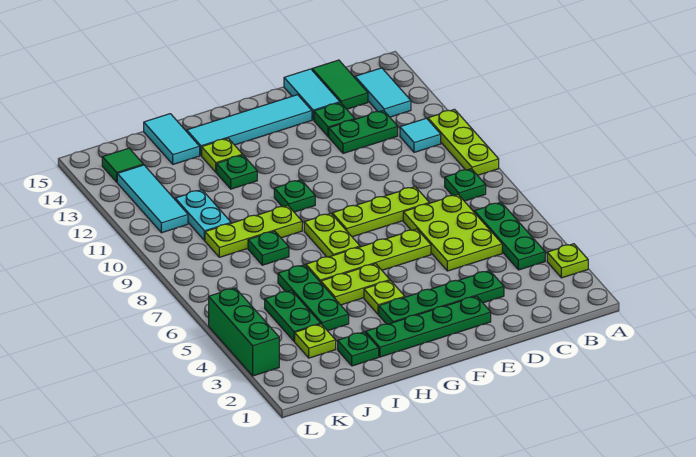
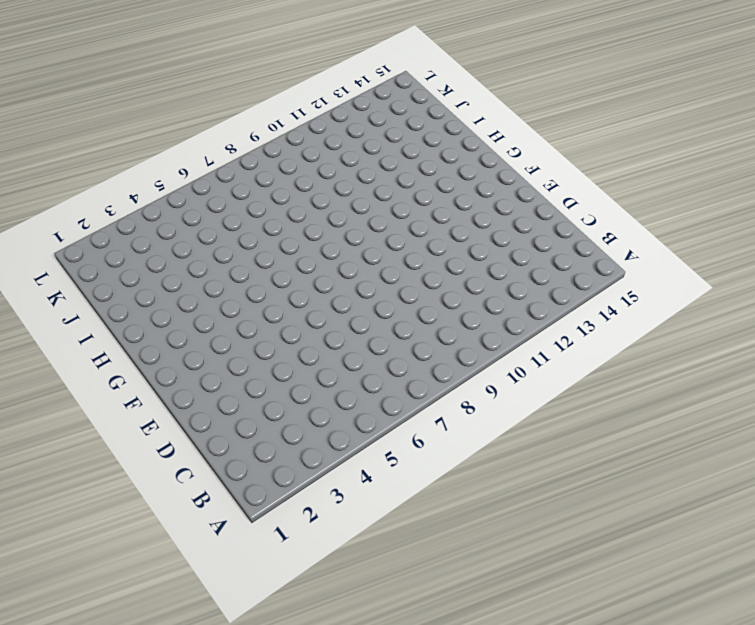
none -> lime plate A3 level 1
none -> lime plate A9:A11 level 1
none -> green plate B4:B6 level 1
none -> green plate B8 level 1

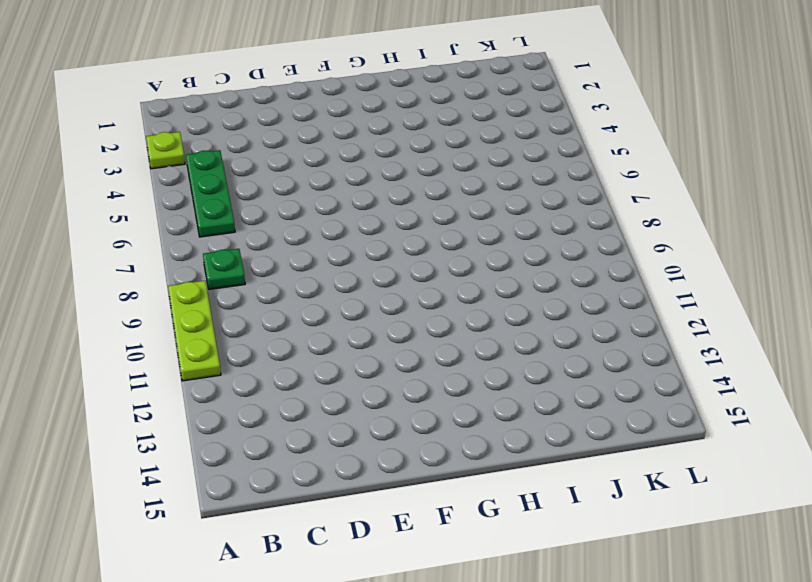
none -> cyan tile B11 level 1
none -> cyan tile B13:B14 level 1
none -> lime plate C5:D7 level 1
none -> green plate C12:D12 level 1

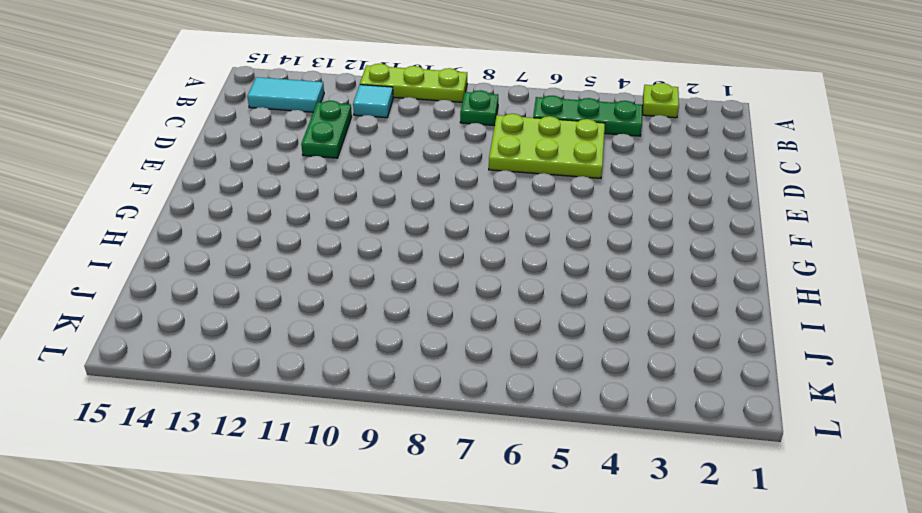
none -> green tile C14:C15 level 1
none -> green plate D3:G3 level 1
none -> lime plate D8:F8 level 1
none -> green plate D13 level 1

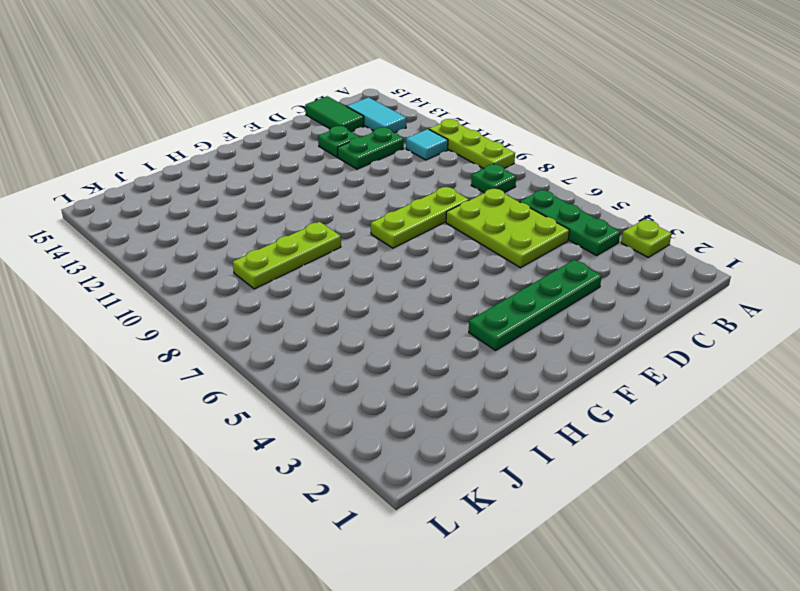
none -> cyan tile D14:D15 level 1
none -> green plate E2:H2 level 1
none -> lime plate E6:H6 level 1
none -> cyan tile E14:H14 level 1

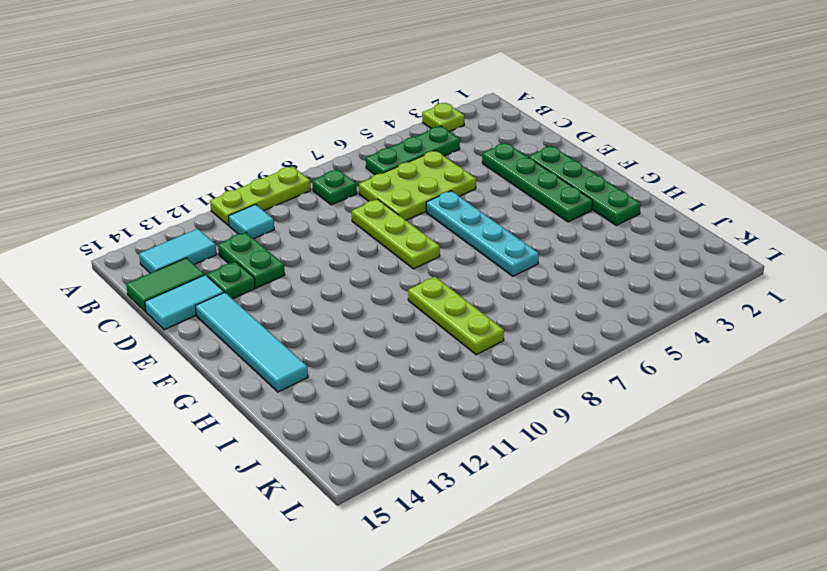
cyan plate E6:H6 level 1 -> lime plate E6:H6 level 1
none -> lime plate G4 level 1
none -> lime plate G5:H5 level 1
none -> lime plate G7:G8 level 1
none -> green plate G10 level 1

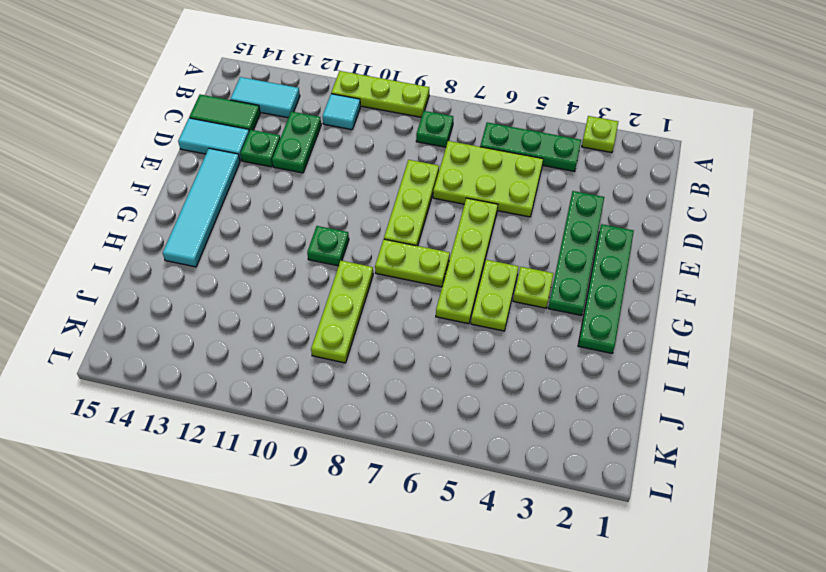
none -> green plate H12 level 1
none -> lime plate H13 level 1
none -> green plate I2 level 1
none -> green plate I4:I6 level 1

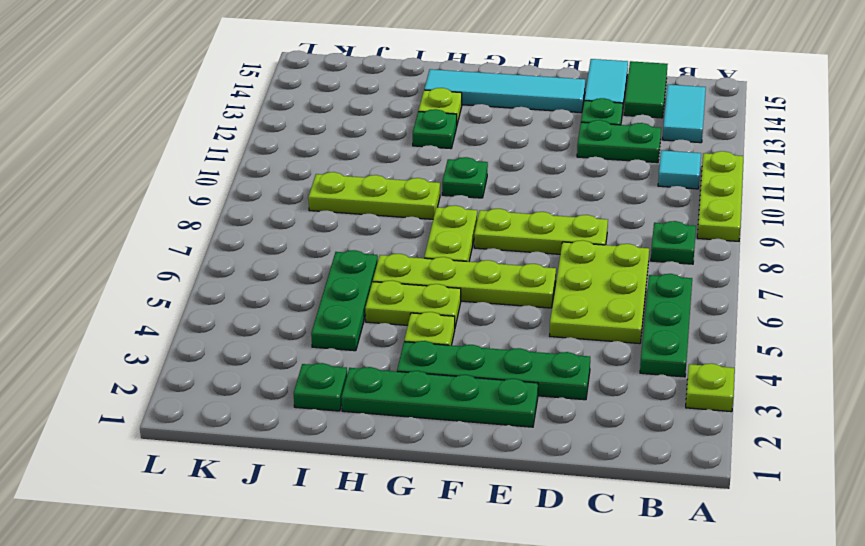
none -> green plate I8 level 1
none -> cyan tile I14:I15 level 1
none -> lime plate J3 level 1
none -> green plate J4:J5 level 1

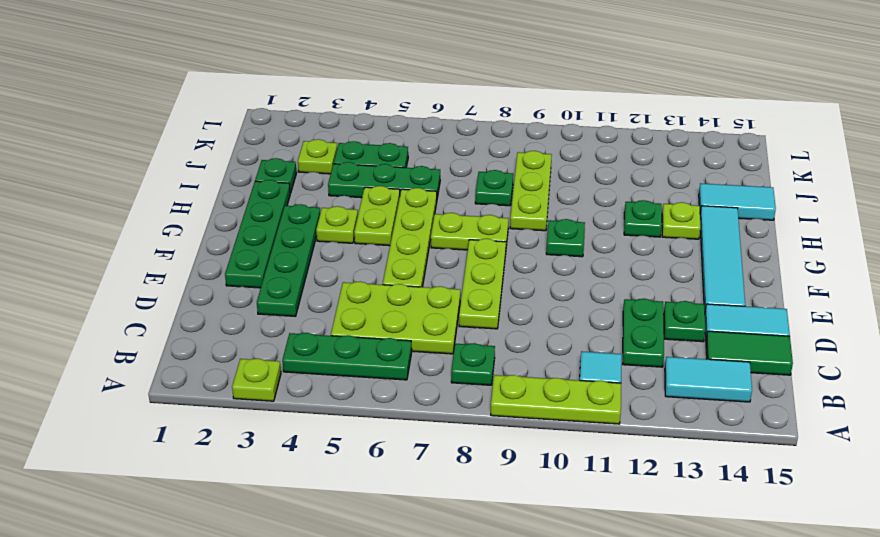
none -> cyan plate J10:J11 level 1
none -> cyan tile K11:K13 level 1
none -> green tile K14 level 1
none -> green brick L3:L5 level 1

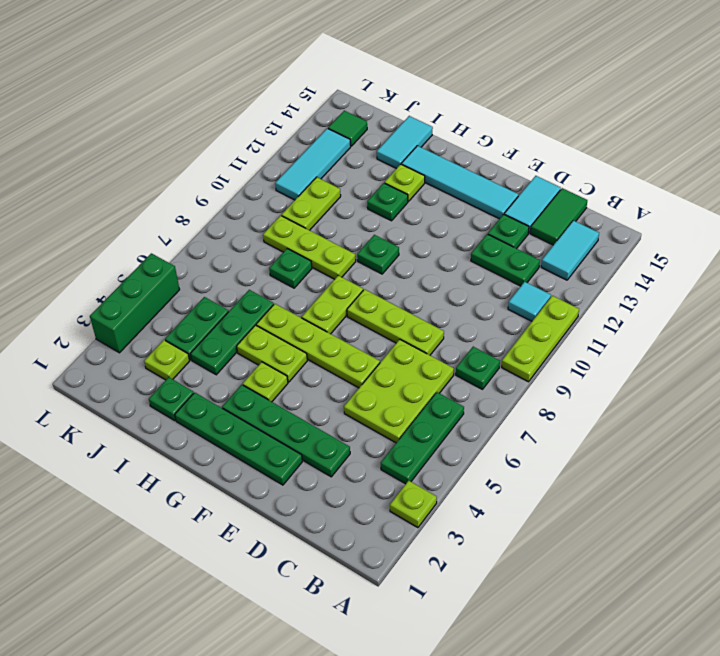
lime plate J10:J11 level 1 -> cyan plate J10:J11 level 1

